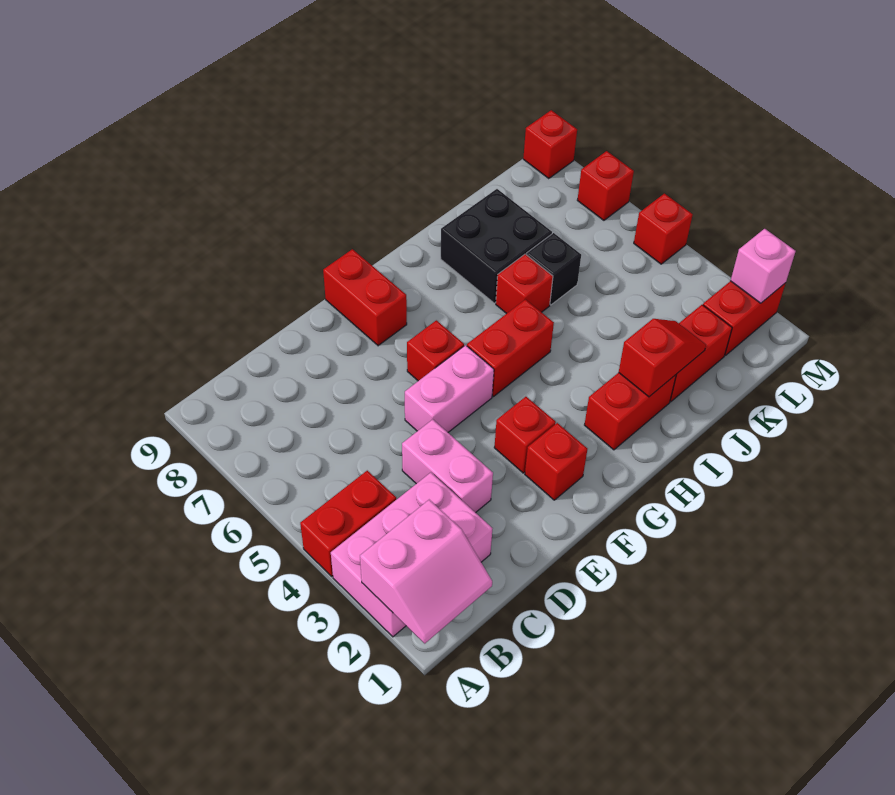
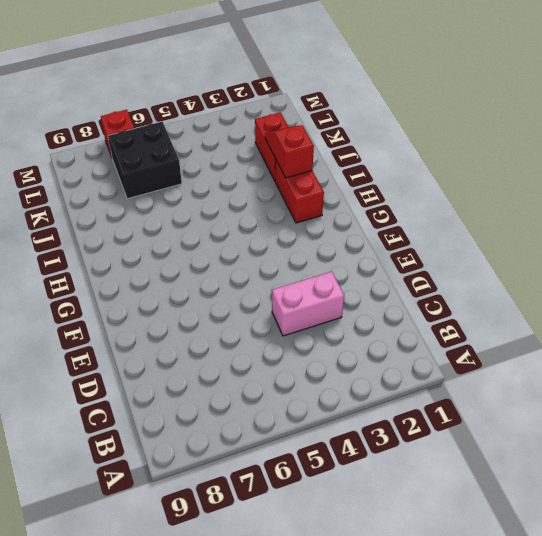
black brick K6:L7 level 1 -> black brick I7:J8 level 1
none -> pink brick A2:C3 level 1
none -> red brick A4:B4 level 1
none -> pink brick E5:F5 level 1

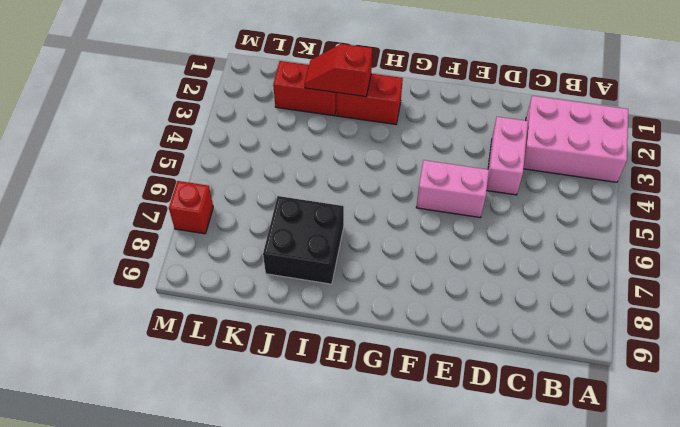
none -> red brick A4:B4 level 1
none -> red brick F2 level 1
none -> red brick F3 level 1

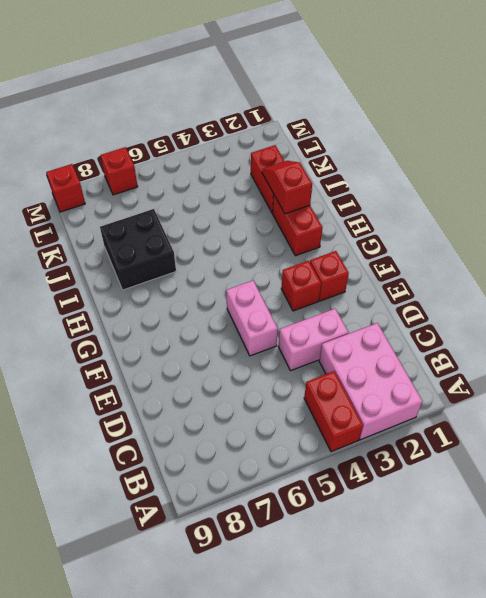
none -> red brick F6 level 1
none -> red brick F8:F9 level 1
none -> red brick G5:H5 level 1

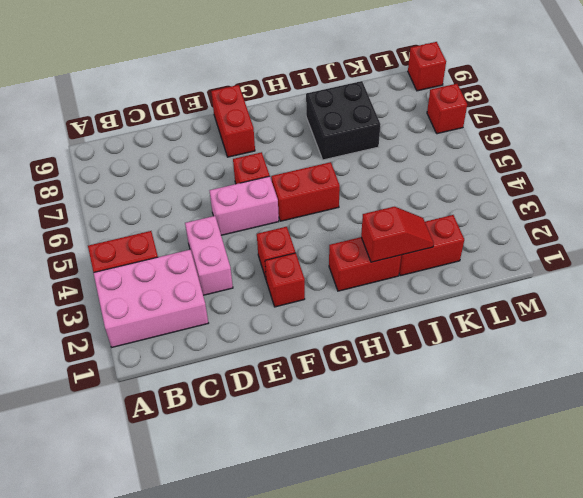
none -> red brick I6 level 1
none -> black brick J6 level 1
none -> red brick L2:M2 level 1

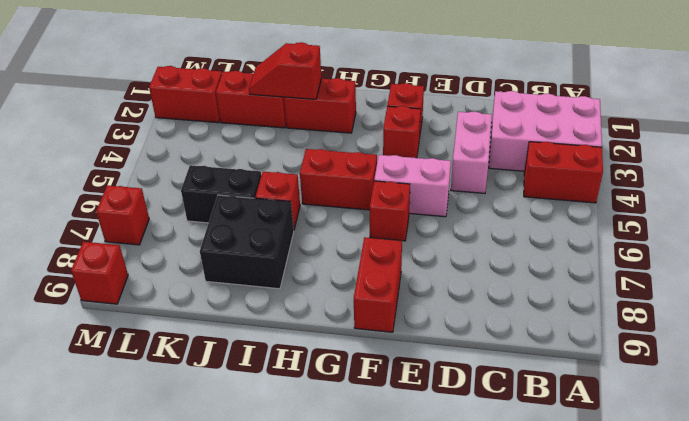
black brick J6:K6 level 1 -> black brick J6 level 1
none -> red brick M5 level 1
none -> pink slope A1:B2 level 2 top 2
none -> pink brick M2 level 2

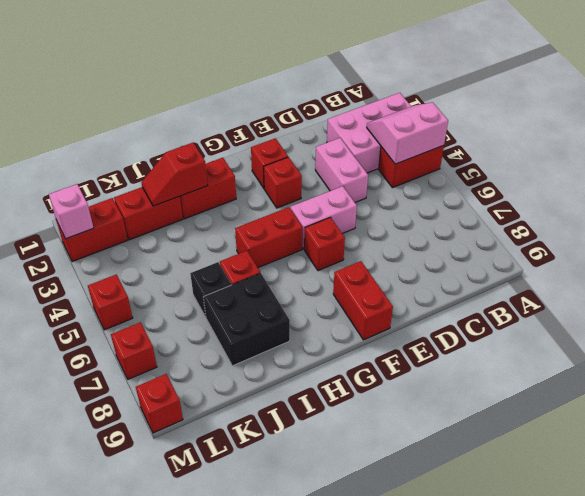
pink slope A3:B4 level 2 top 4 -> pink slope A1:B2 level 2 top 2

